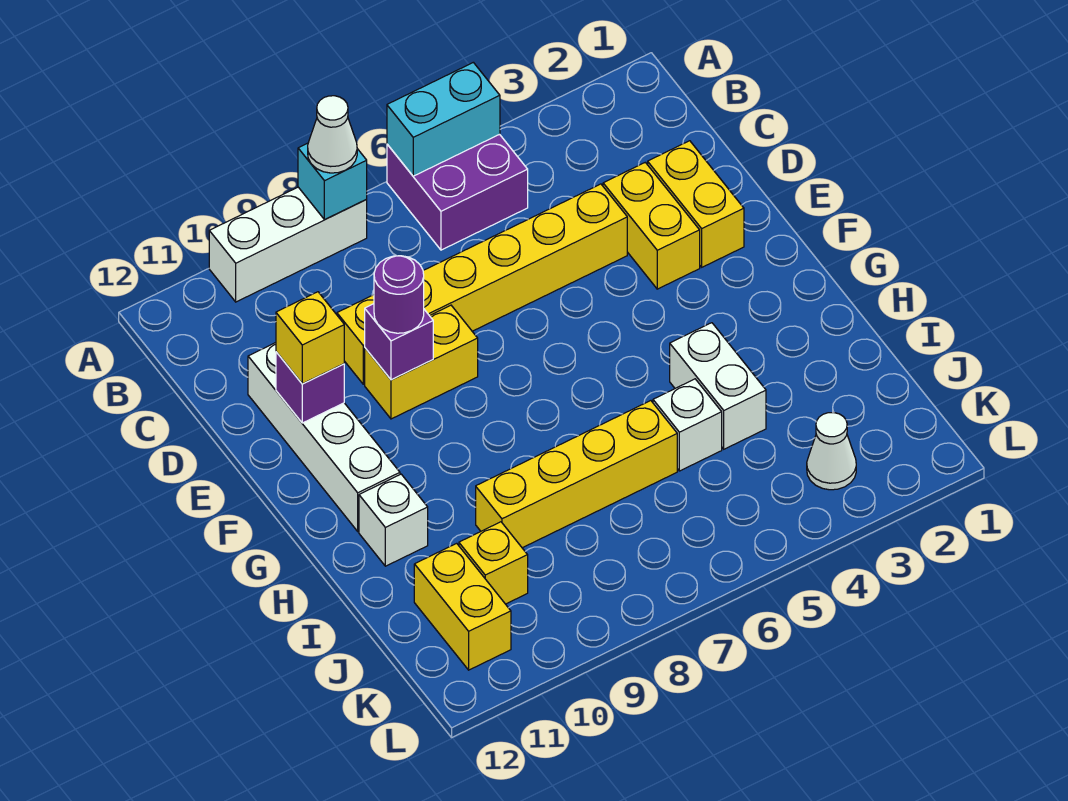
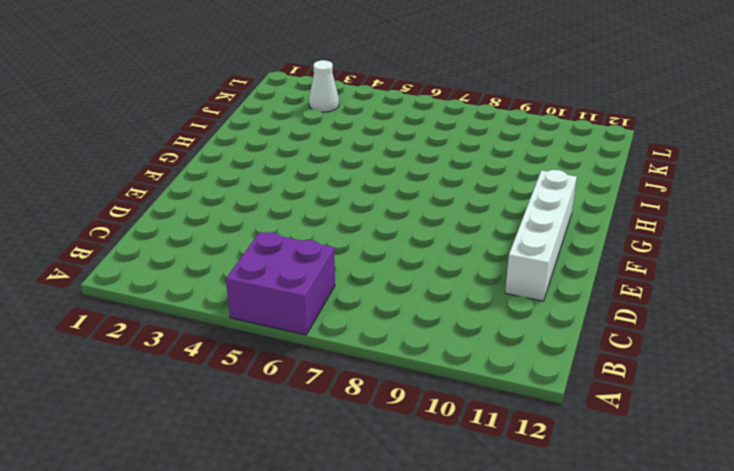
none -> white brick A8:A10 level 1
none -> yellow brick D2:E2 level 1
none -> yellow brick D3:E3 level 1

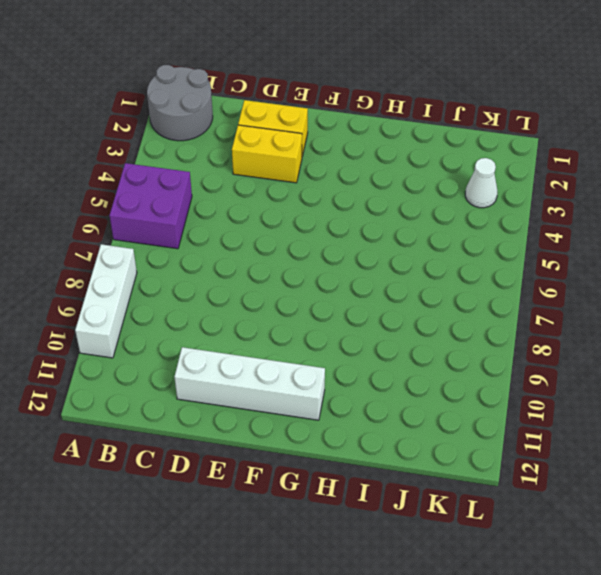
grey round brick A1:B2 level 1 -> none
none -> yellow brick D4:D9 level 1
none -> yellow brick E8:E9 level 1
none -> white brick H4:I4 level 1

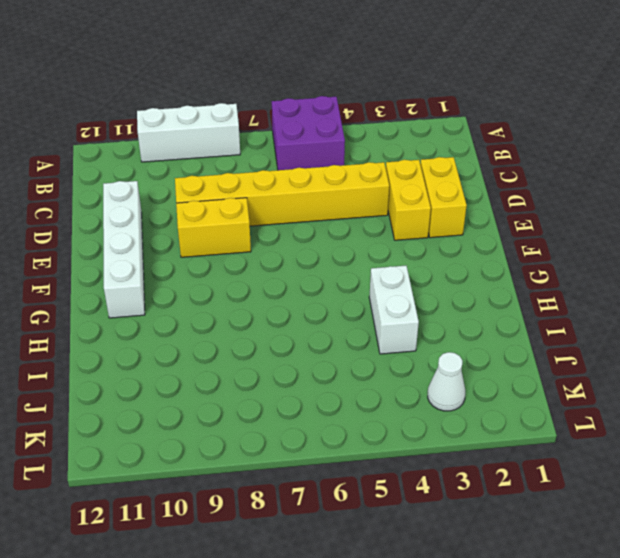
none -> white brick H11 level 1
none -> white brick I5 level 1
none -> yellow brick I6:I9 level 1

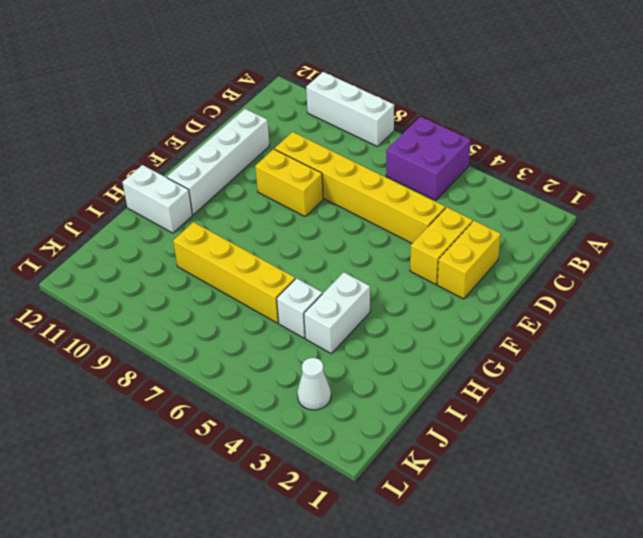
white brick H11:H12 level 1 -> white brick H11 level 1
none -> yellow brick J10 level 1
none -> yellow brick J11:K11 level 1
none -> cyan brick A5:A6 level 2

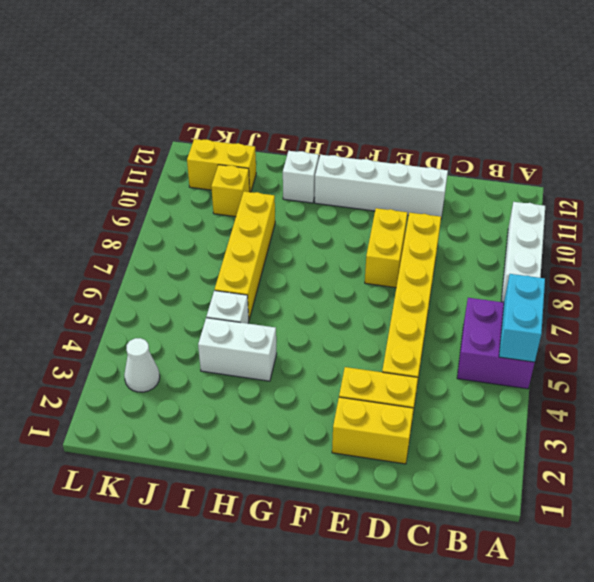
none -> cyan brick A8 level 2
none -> purple brick E9 level 2
none -> purple brick E11 level 2

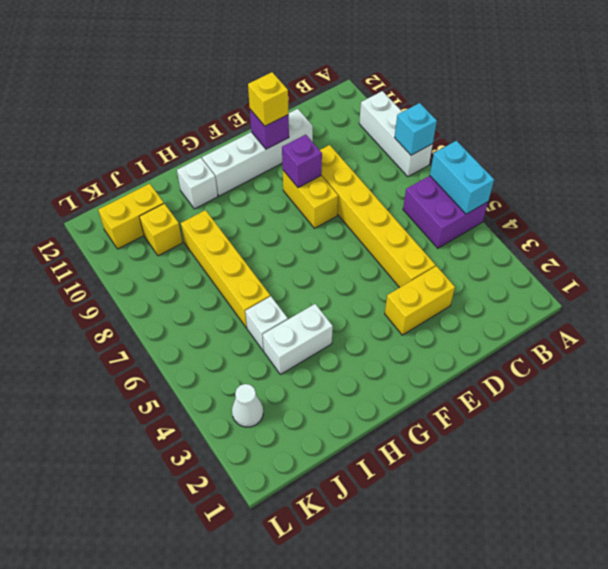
none -> yellow brick D2:E2 level 1
none -> white cone A8 level 3
none -> purple round brick E9 level 3

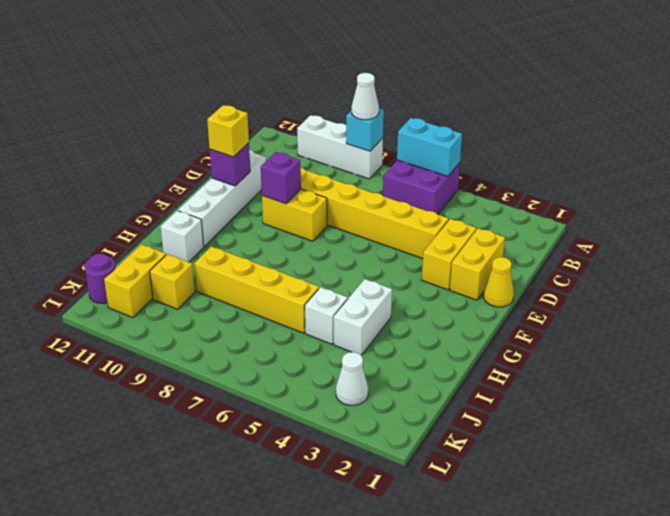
yellow cone E1 level 1 -> none
purple round brick K12 level 1 -> purple round brick E9 level 3

